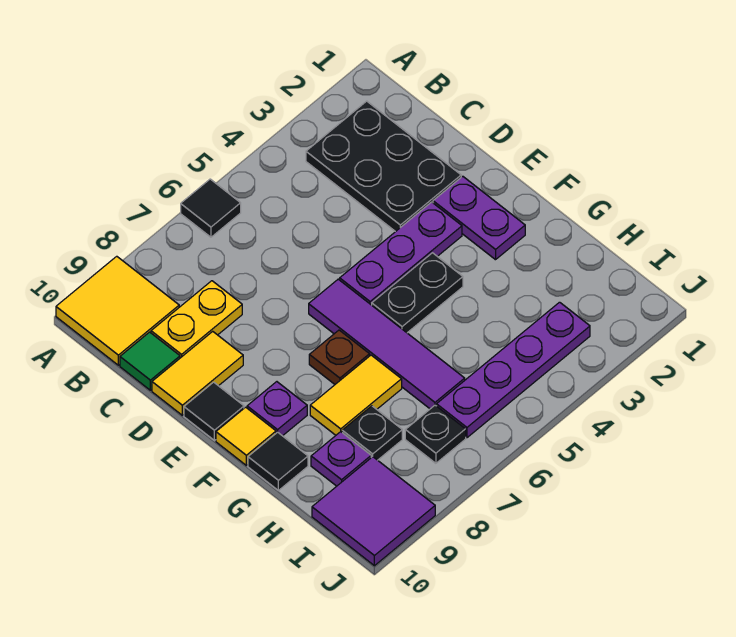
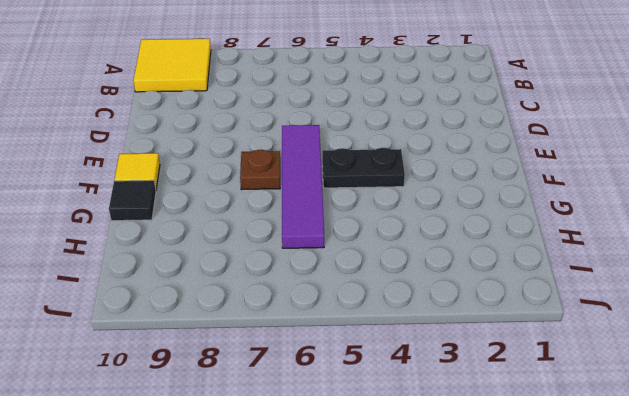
none -> black tile A6 level 1
none -> black plate B2:D3 level 1
none -> yellow plate C8:C9 level 1

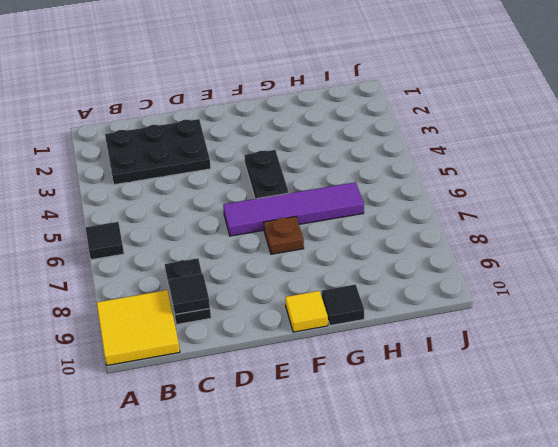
black plate C8:C9 level 1 -> yellow plate C8:C9 level 1
black tile C9 level 2 -> black tile E10 level 1
none -> green tile C10 level 1
none -> yellow tile D9:D10 level 1
none -> purple plate E2:F2 level 1

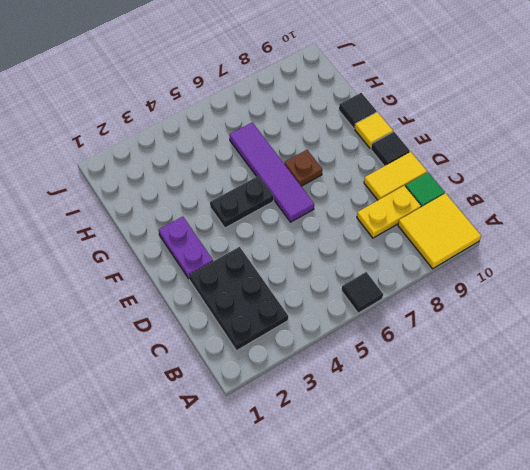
none -> purple plate E3:E5 level 1
none -> purple plate F9 level 1
none -> yellow tile G7:G8 level 1

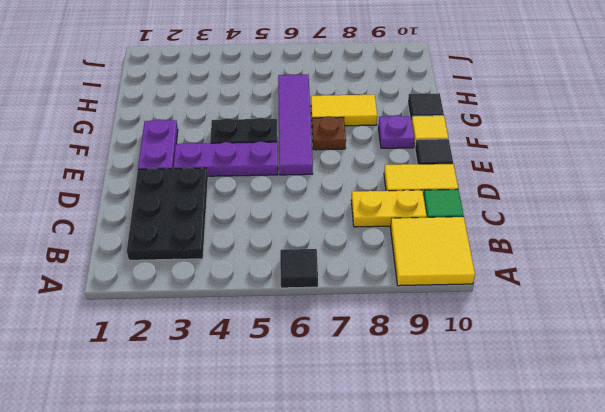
none -> black plate H8 level 1
none -> purple plate H9 level 1
none -> purple plate I3:I6 level 1

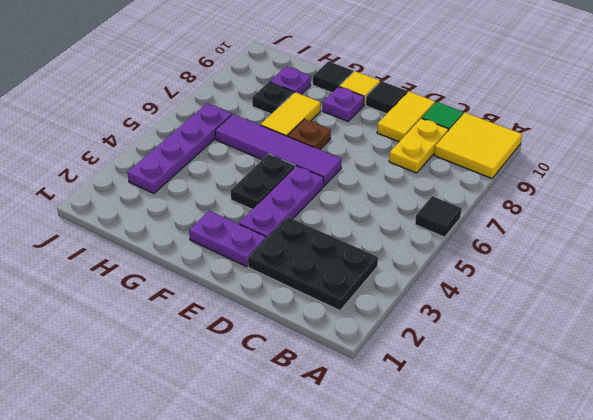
none -> black plate I7 level 1
none -> purple tile I9:J10 level 1

